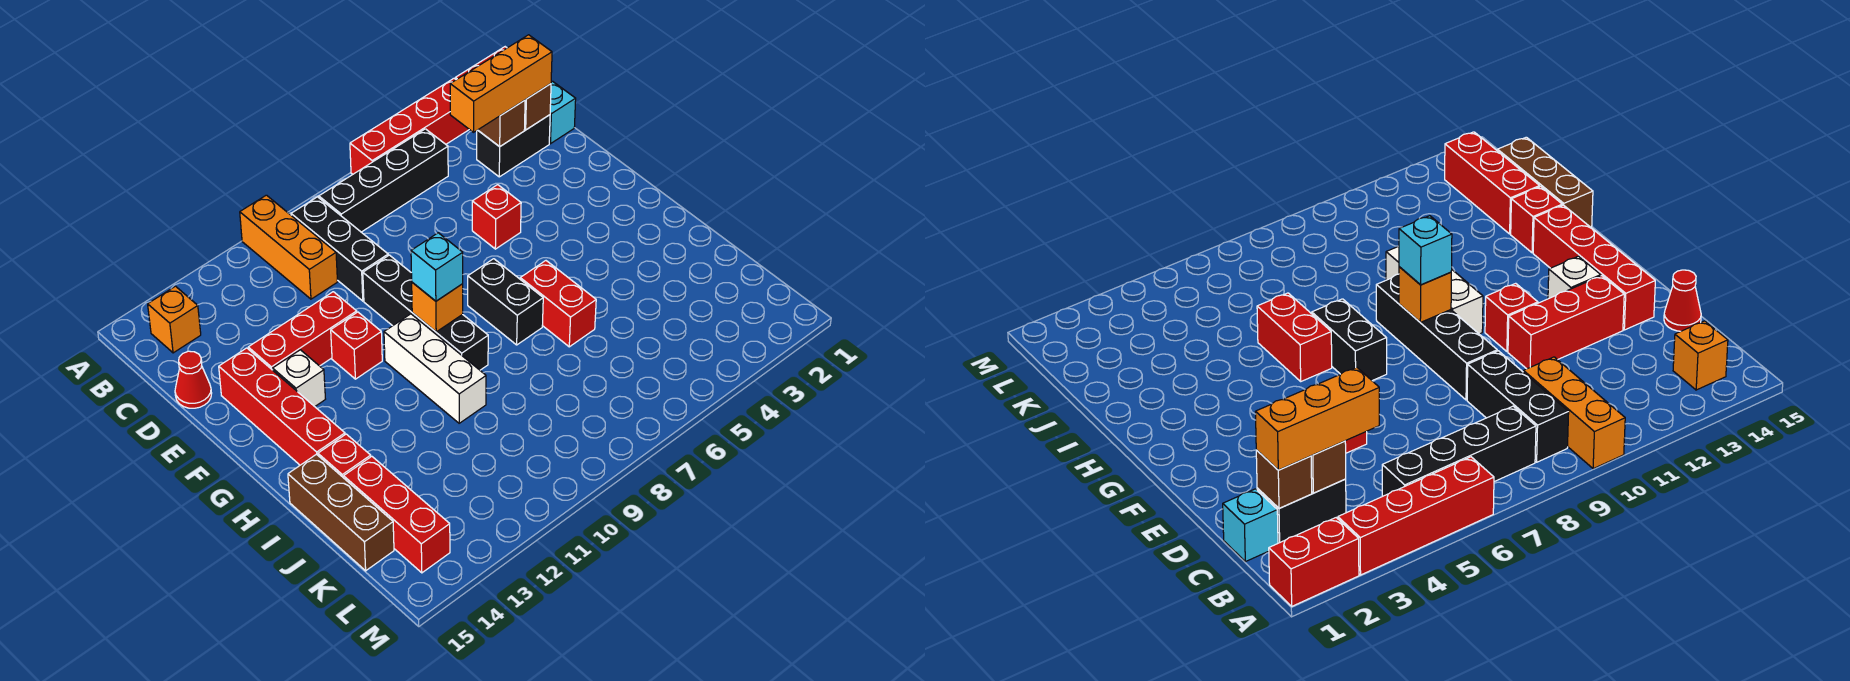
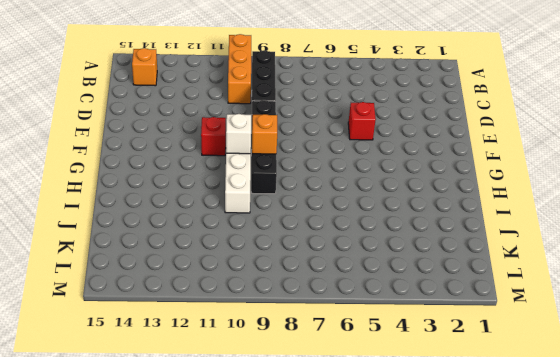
white brick G10 level 2 -> white brick F13 level 1
none -> red brick A1:A2 level 1
none -> red brick A3:A6 level 1
none -> black brick B5:B8 level 1

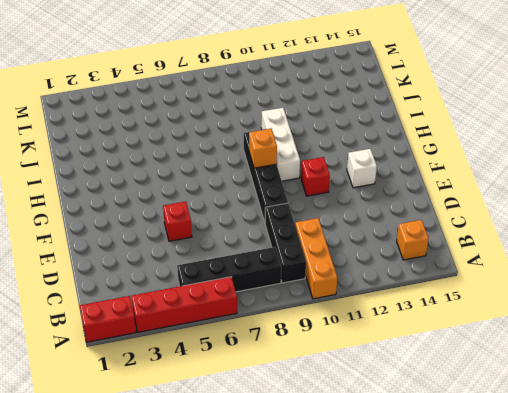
none -> cyan brick C1 level 1
none -> black brick C2:C3 level 1
none -> red cone D15 level 1

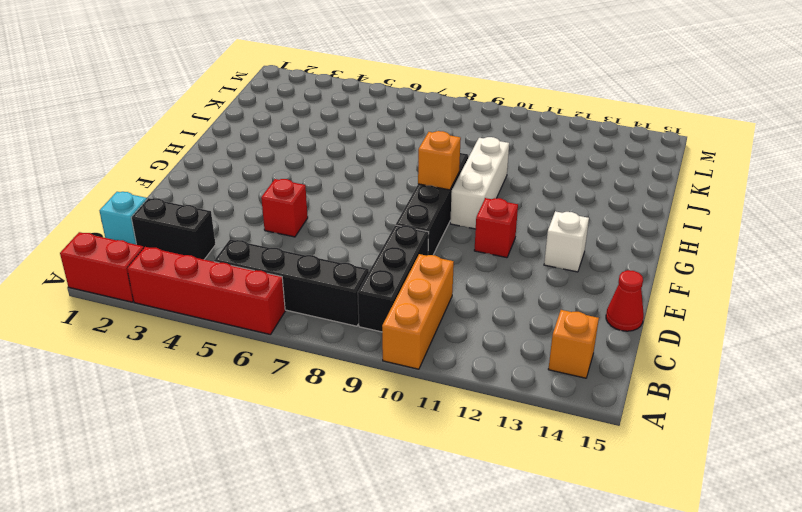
none -> red brick E11:E13 level 1
none -> red brick E14:H14 level 1
none -> black brick G7:H7 level 1

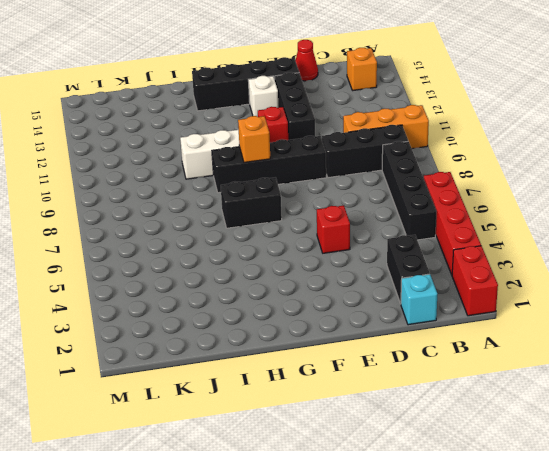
black brick E11:E13 level 1 -> red brick E11:E13 level 1
black brick E14:H14 level 1 -> red brick E14:H14 level 1
none -> red brick H6:I6 level 1
none -> red brick I14 level 1
none -> brown brick I15:K15 level 1

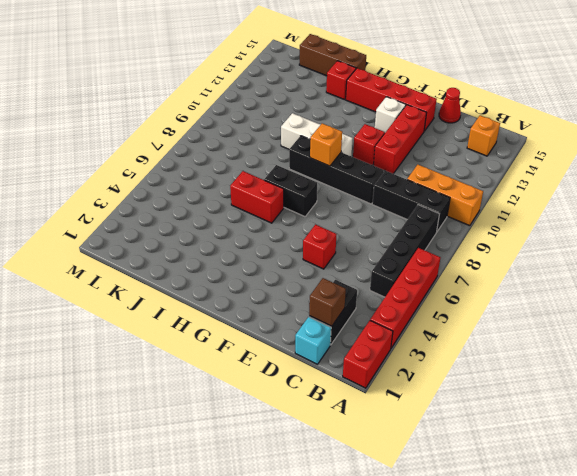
none -> red brick J14:L14 level 1
none -> brown brick C3 level 2
none -> orange brick C2:C4 level 3

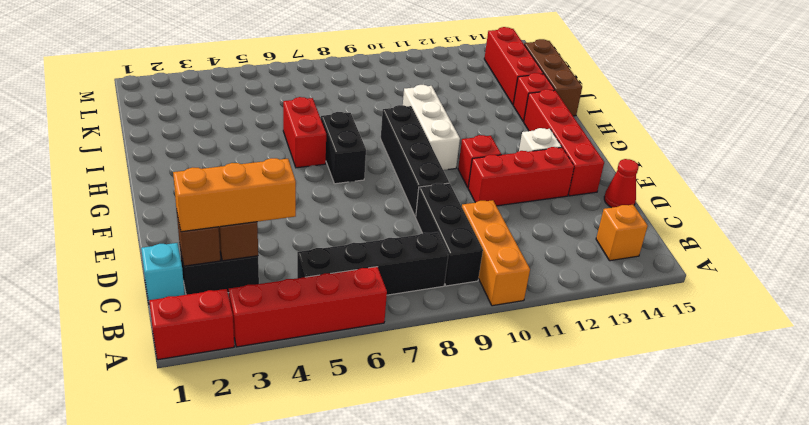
none -> red brick E5 level 1
none -> orange brick G9 level 2
none -> cyan brick G9 level 3

